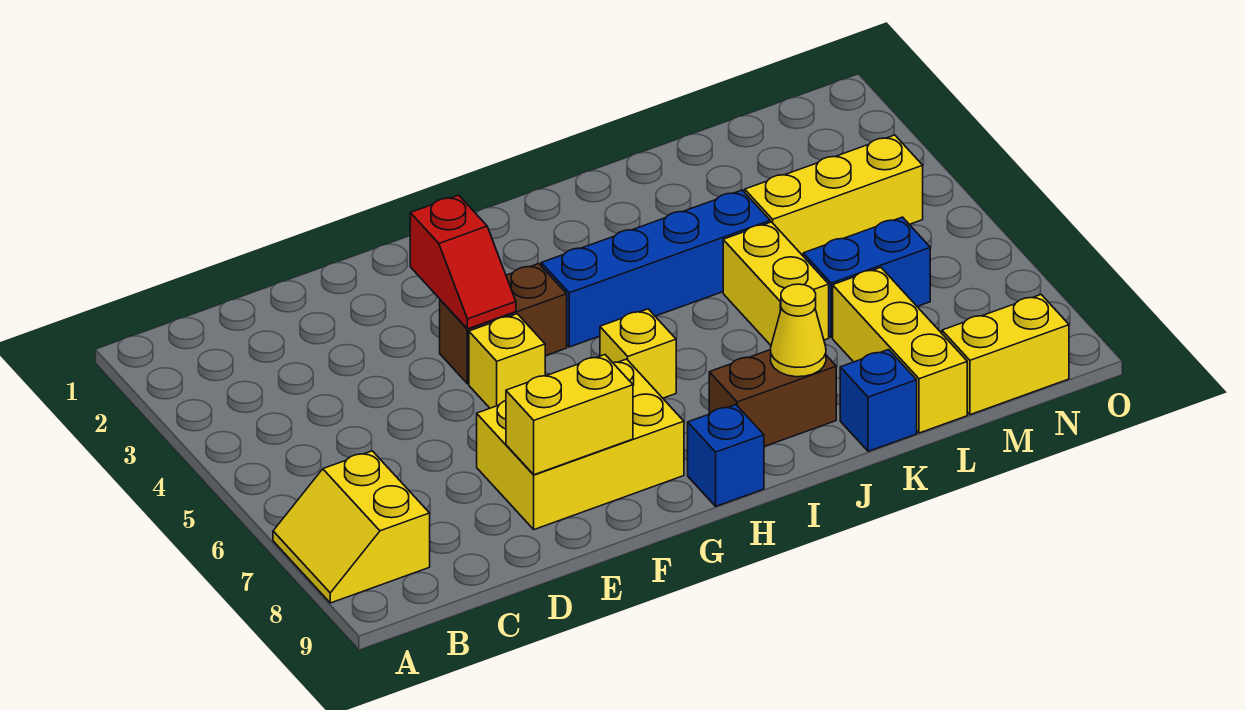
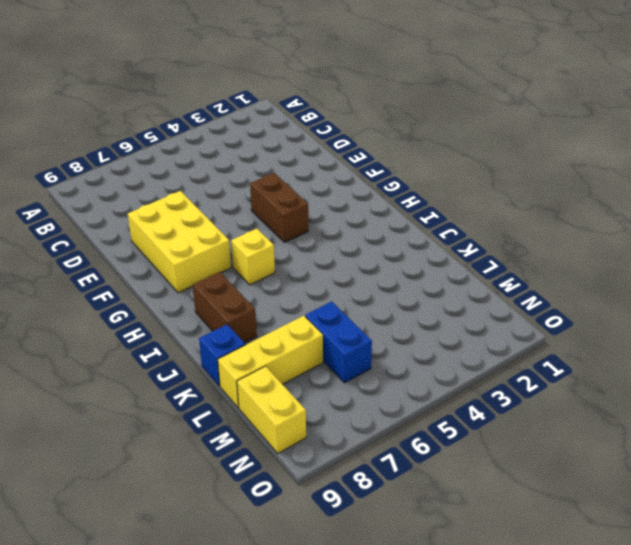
none -> yellow slope A7:B8 level 1 top B
none -> yellow brick F5 level 1
none -> blue brick H4:K4 level 1

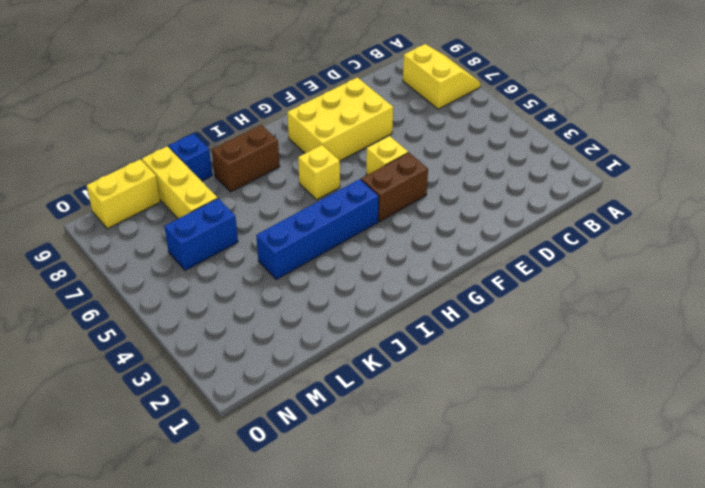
none -> blue brick H9 level 1
none -> yellow brick K5:K6 level 1
none -> yellow brick L4:N4 level 1

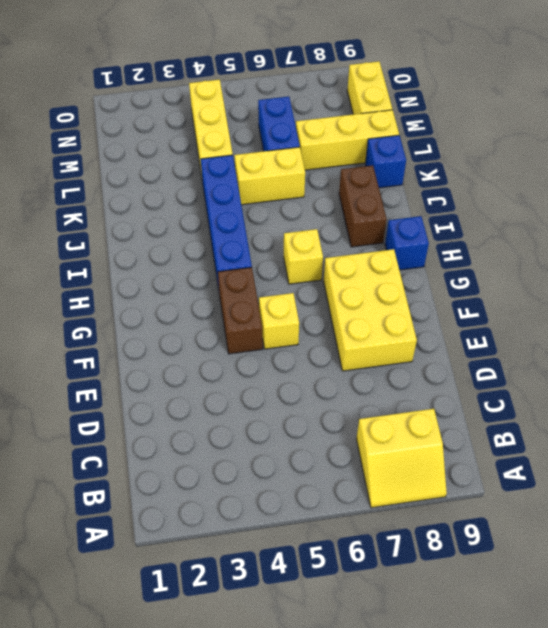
none -> yellow brick E8:F8 level 2
none -> red slope F3:F4 level 2 top 3
none -> yellow cone J8 level 2

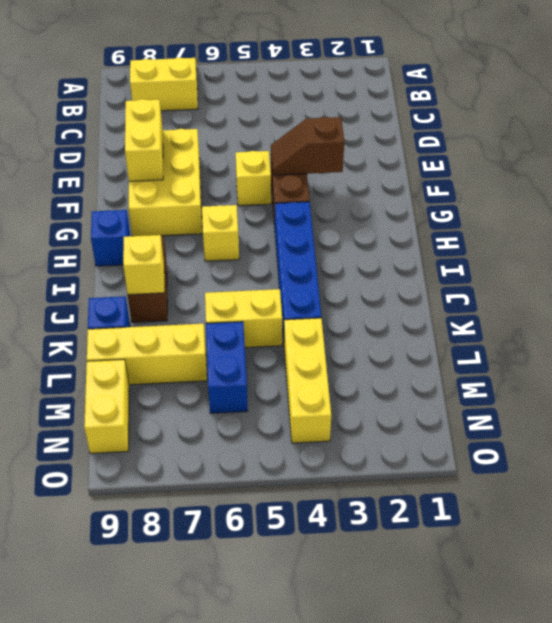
brown slope F3:F4 level 2 top 3 -> red slope F3:F4 level 2 top 3
yellow brick J8 level 2 -> yellow cone J8 level 2

